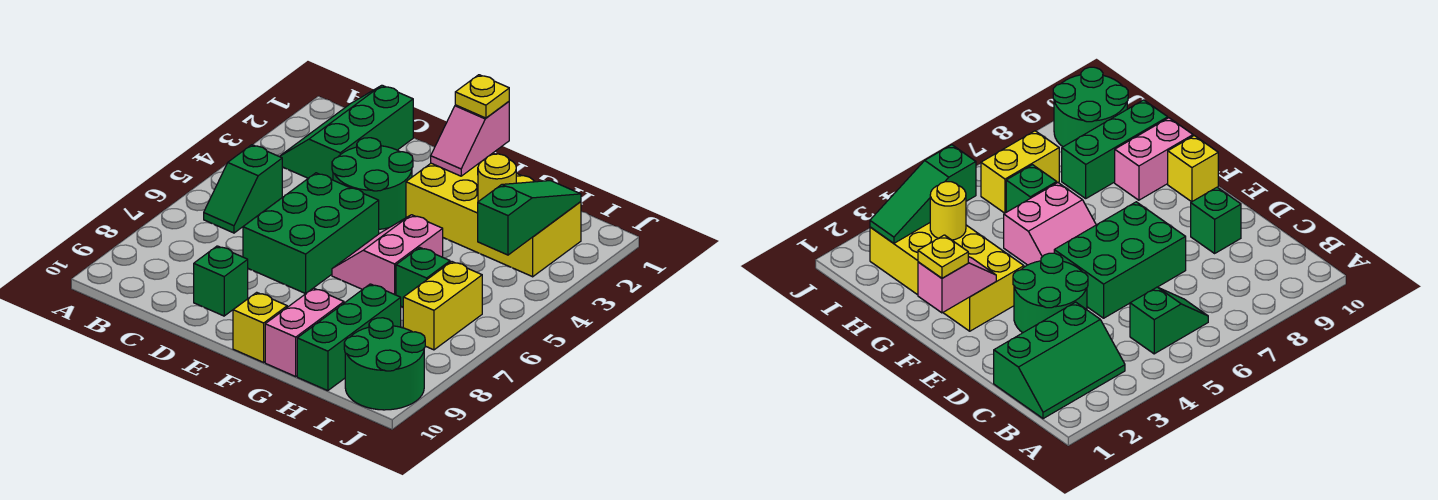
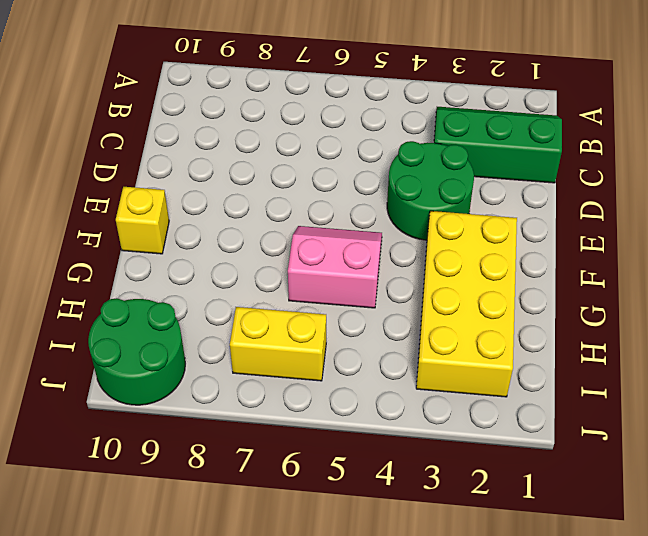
none -> green slope B5:B6 level 1 top 5
none -> green brick D5:E7 level 1
none -> green brick D9 level 1

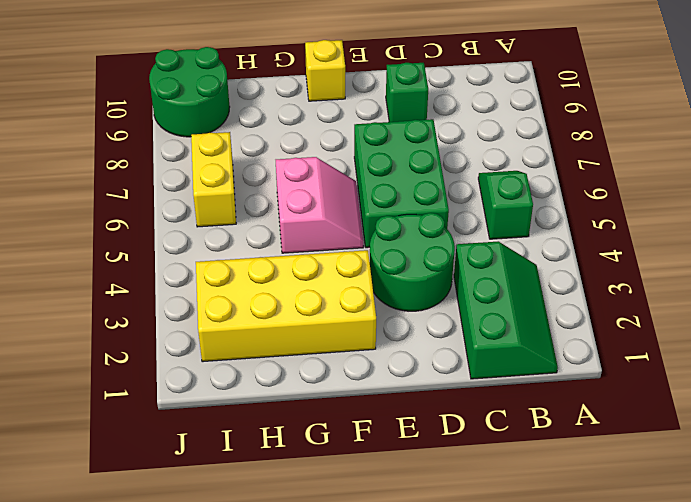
none -> pink brick G9:G10 level 1
none -> green brick H6 level 1
none -> green brick H8:H10 level 1

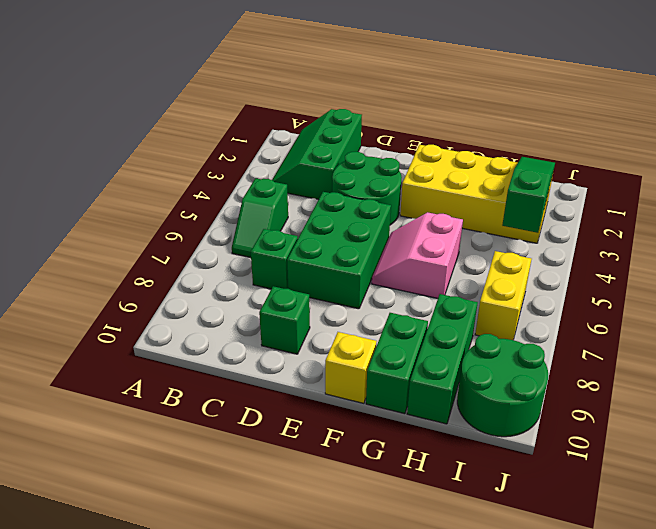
green brick C7 level 1 -> green brick H6 level 1
green brick G9:G10 level 1 -> pink brick G9:G10 level 1
none -> pink slope F1:F2 level 2 top 1
none -> yellow round brick H3 level 2
none -> yellow plate F1 level 3

